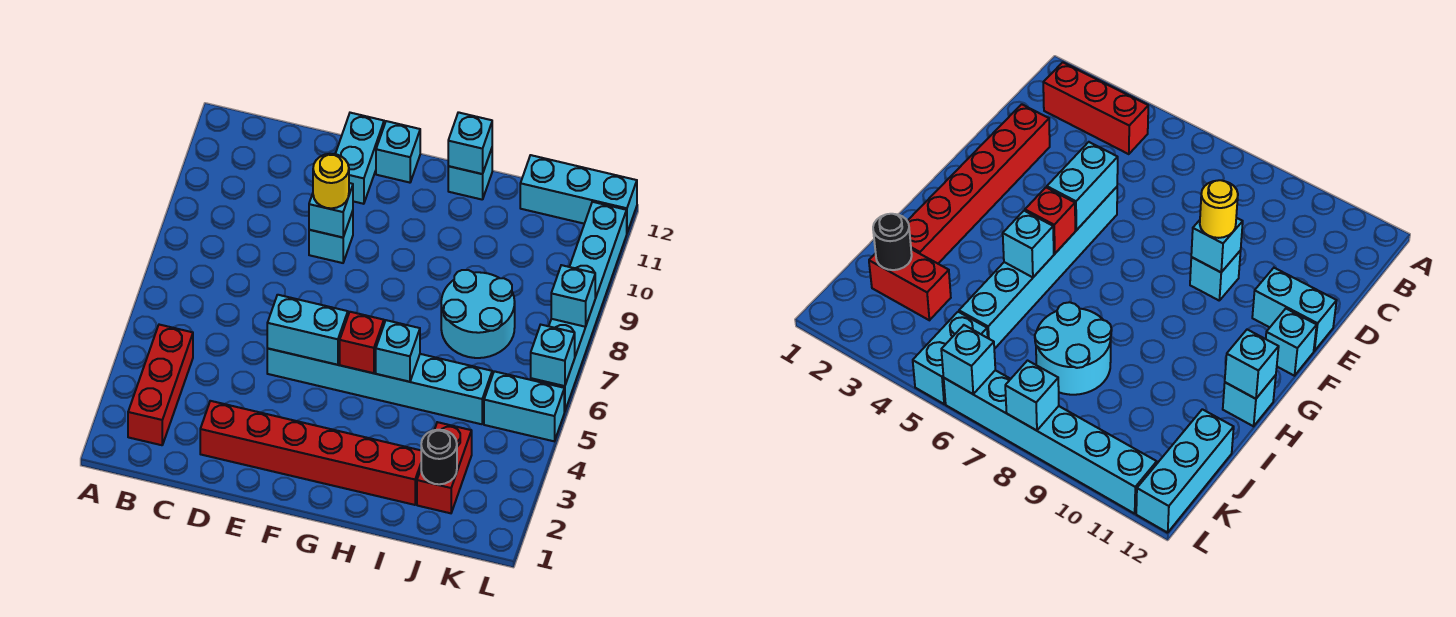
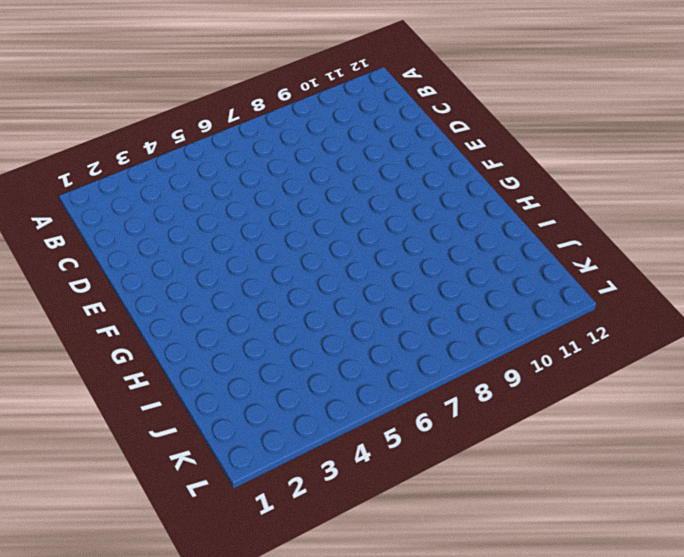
none -> red brick B2:B4 level 1
none -> red brick D2:I2 level 1
none -> cyan brick E5:J5 level 1

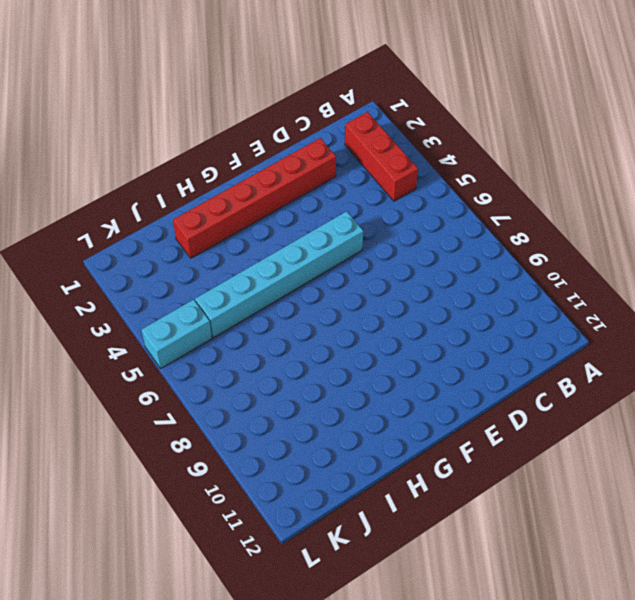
none -> cyan brick E9 level 1
none -> cyan brick E11:E12 level 1
none -> cyan brick F12 level 1

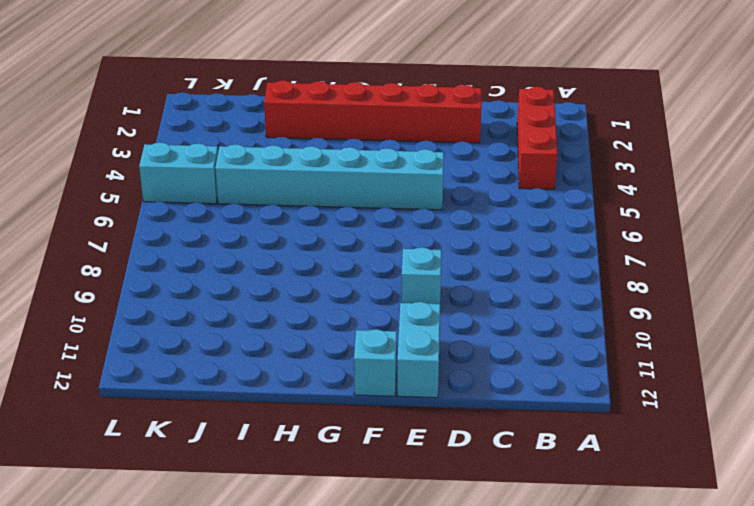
none -> cyan brick H12 level 1
none -> cyan round brick I7:J8 level 1
none -> red brick J2:J3 level 1

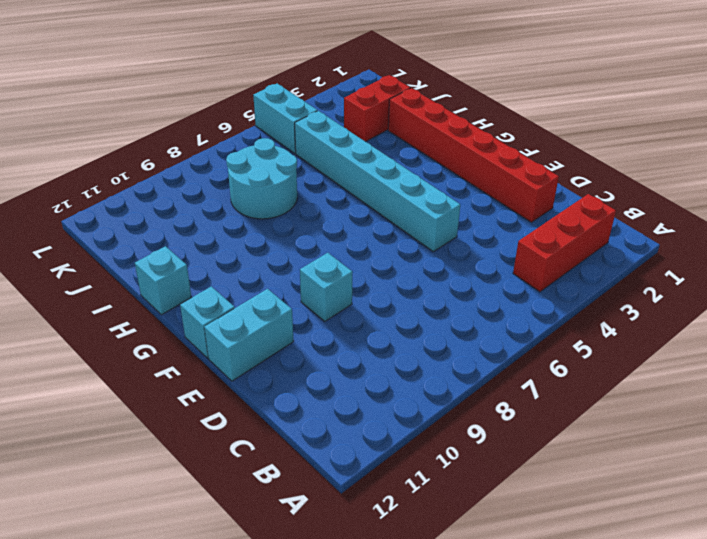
none -> cyan brick J12:L12 level 1
none -> cyan brick L6:L11 level 1
none -> cyan brick E5:F5 level 2

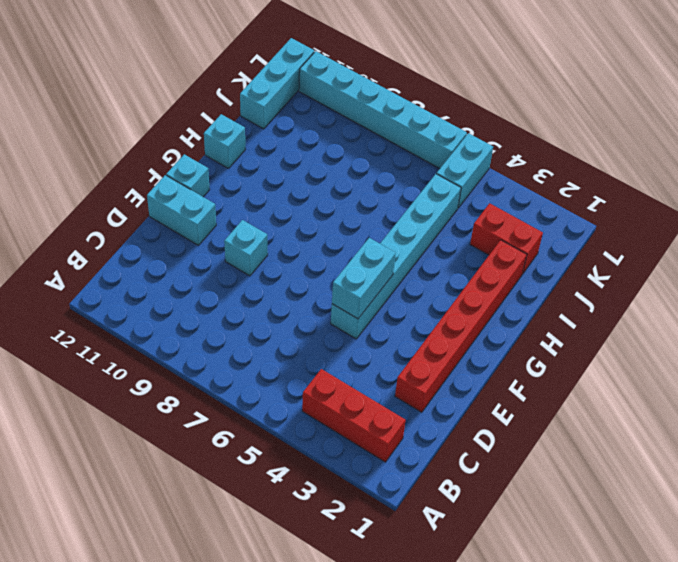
none -> cyan round brick I7:J8 level 1
none -> cyan brick E9 level 2
none -> red brick G5 level 2

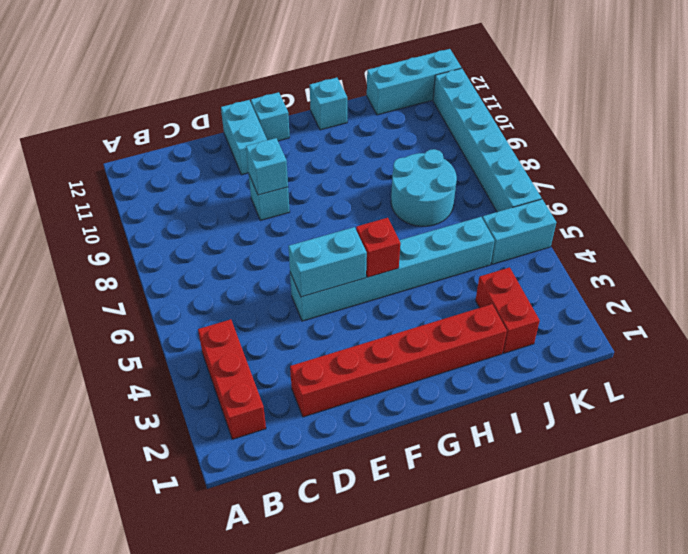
none -> cyan brick H5 level 2
none -> cyan brick H12 level 2
none -> black round brick J2 level 2

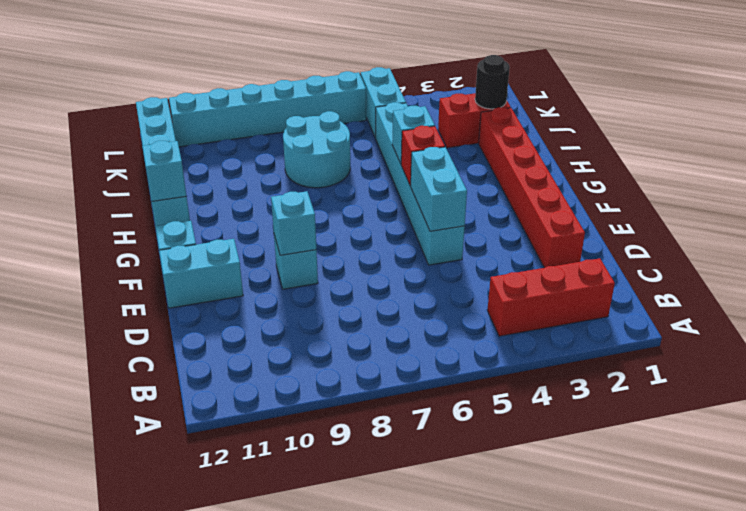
none -> cyan brick L6 level 2
none -> cyan brick L8 level 2
none -> yellow round brick E9 level 3

